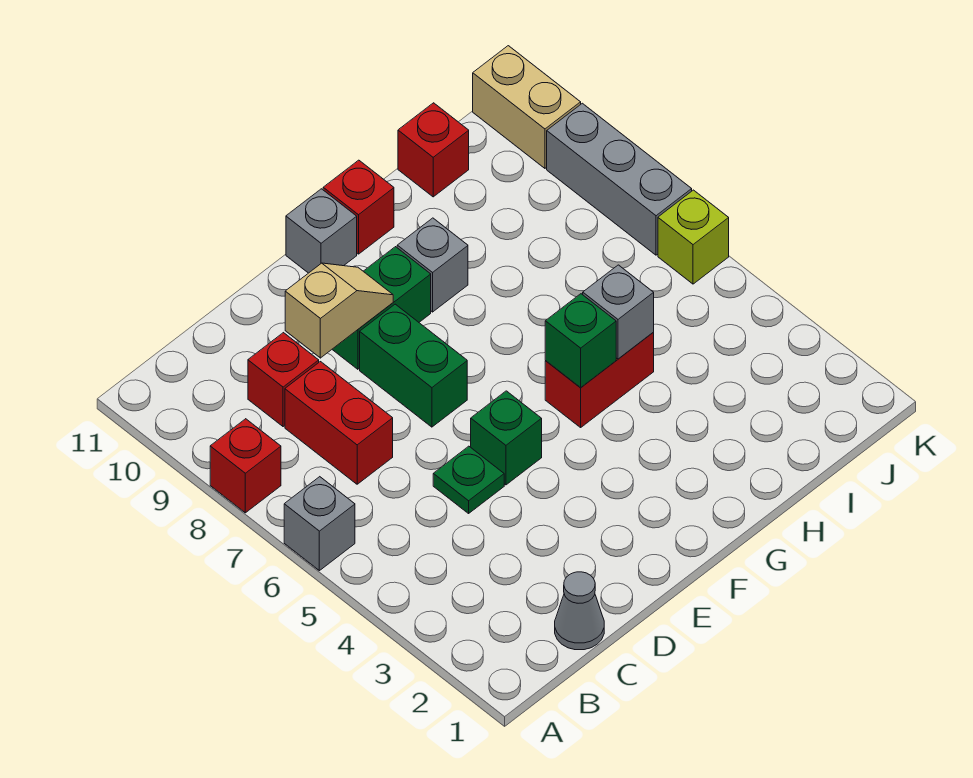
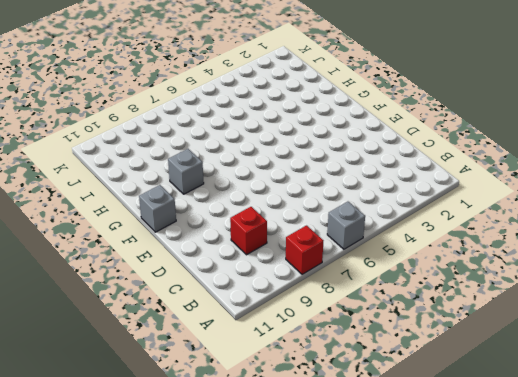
none -> grey cone C1 level 1
none -> red brick C7:C8 level 1
none -> green plate D5 level 1

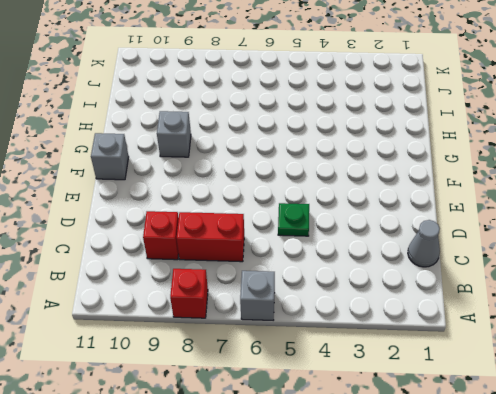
none -> green brick E5 level 1
none -> green brick E7:E8 level 1
none -> green brick E9:F9 level 1

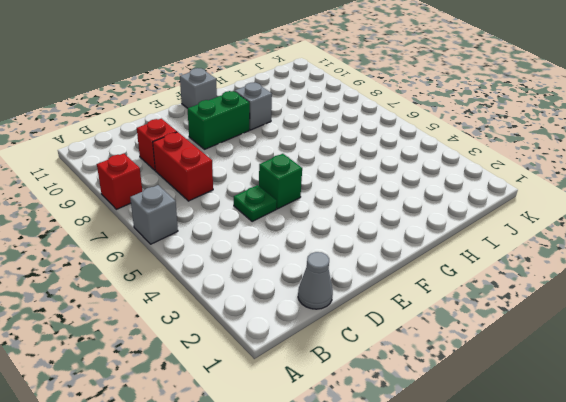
none -> green brick E7:E8 level 1
none -> red brick G5:H5 level 1
none -> red brick G11 level 1

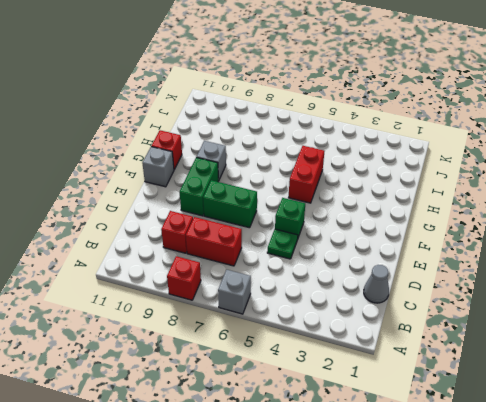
none -> red brick I11 level 1
none -> lime brick K6 level 1
none -> grey brick K7:K9 level 1

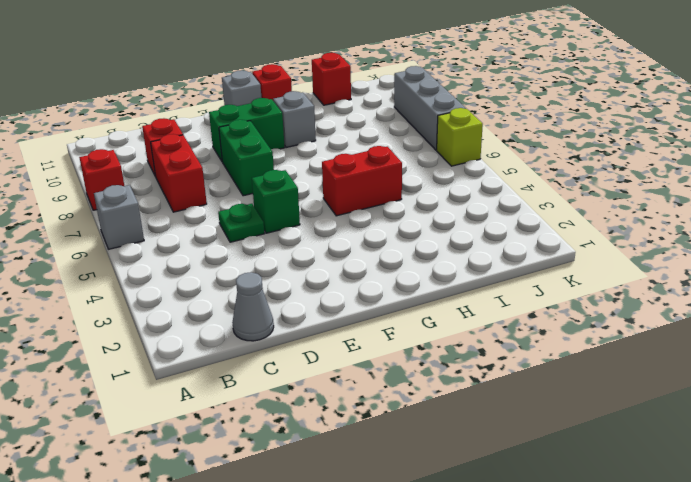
none -> tan brick K10:K11 level 1
none -> tan slope D9:E9 level 2 top D
none -> green brick G5 level 2

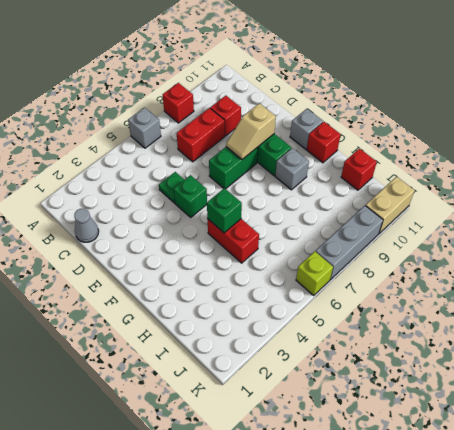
tan slope E8:E9 level 2 top 9 -> tan slope D9:E9 level 2 top D
none -> grey brick H5 level 2

